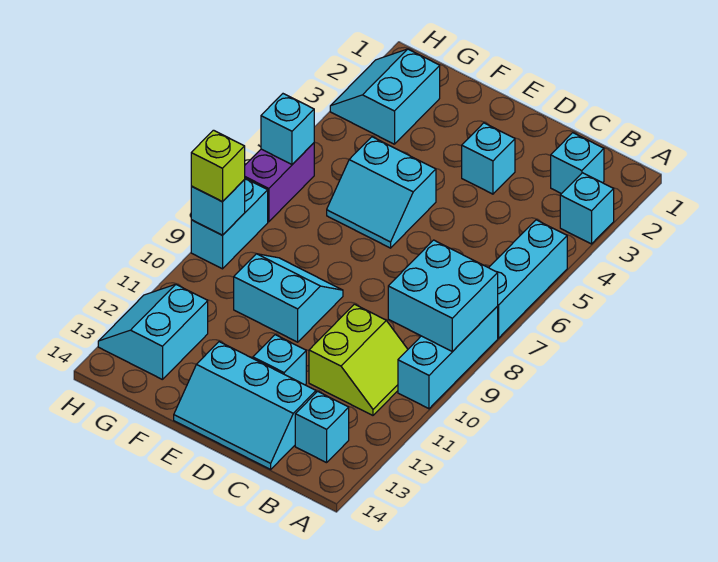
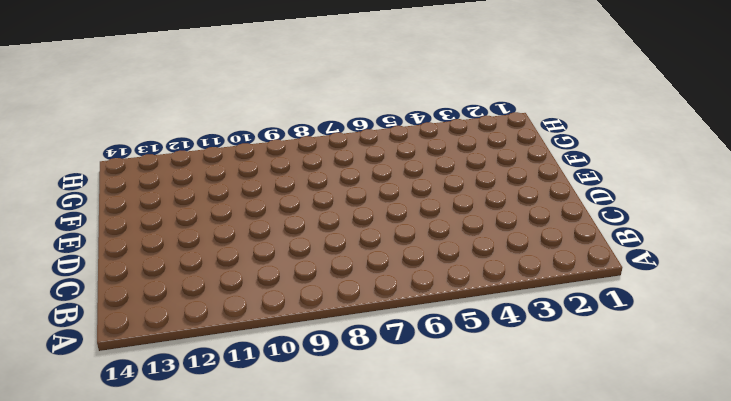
none -> cyan brick A3 level 1
none -> cyan brick A5:A7 level 1
none -> cyan brick A8:A10 level 1

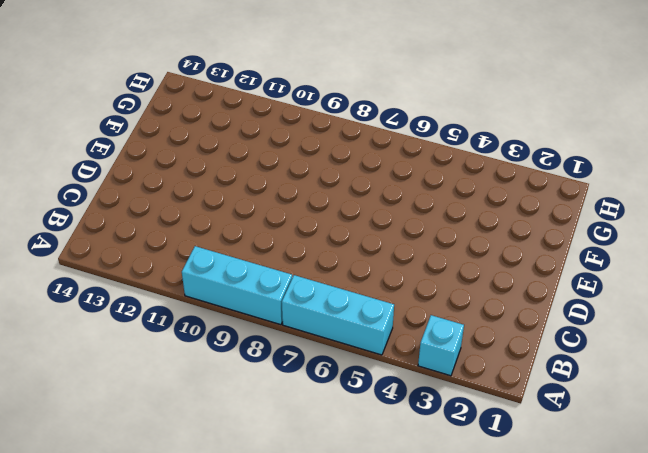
none -> cyan brick B2 level 1
none -> lime slope B10:C11 level 1 top C
none -> cyan brick B13 level 1

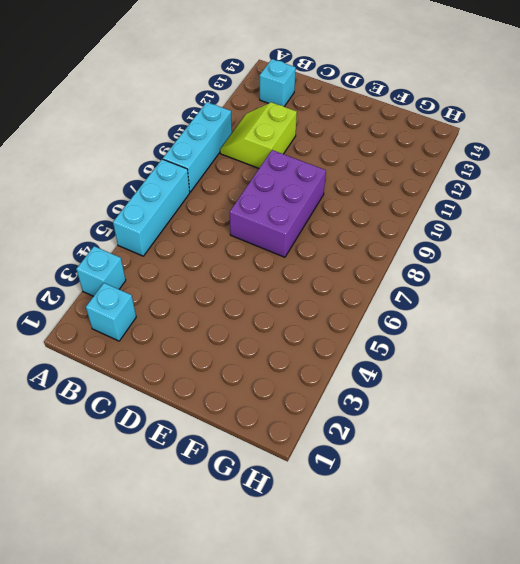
purple brick D7:E9 level 1 -> cyan slope E9:F10 level 1 top 10
none -> cyan slope C13:E14 level 1 top 13
none -> cyan brick D3 level 1
none -> cyan brick D12 level 1

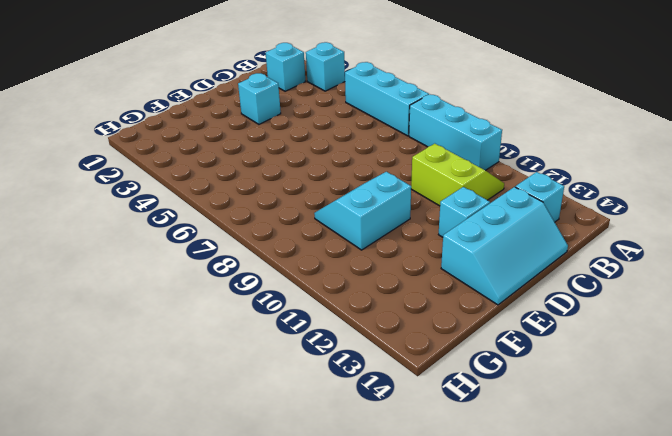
none -> cyan slope E5:F6 level 1 top 5
none -> cyan slope G2:H3 level 1 top G
none -> cyan slope G12:H13 level 1 top G

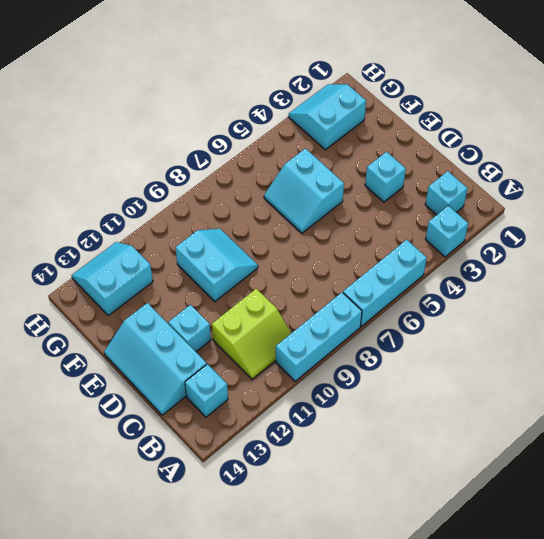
none -> purple brick H6:H7 level 1
none -> cyan brick H8:H9 level 1
none -> cyan brick A8:B9 level 2

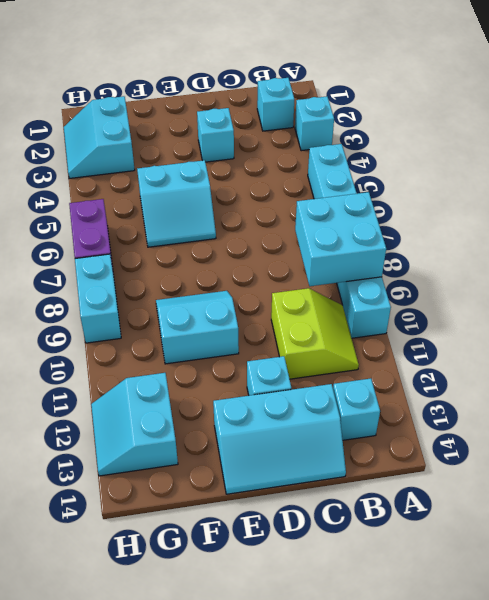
none -> cyan brick H6 level 2
none -> cyan brick H9 level 2
none -> lime brick H9 level 3

